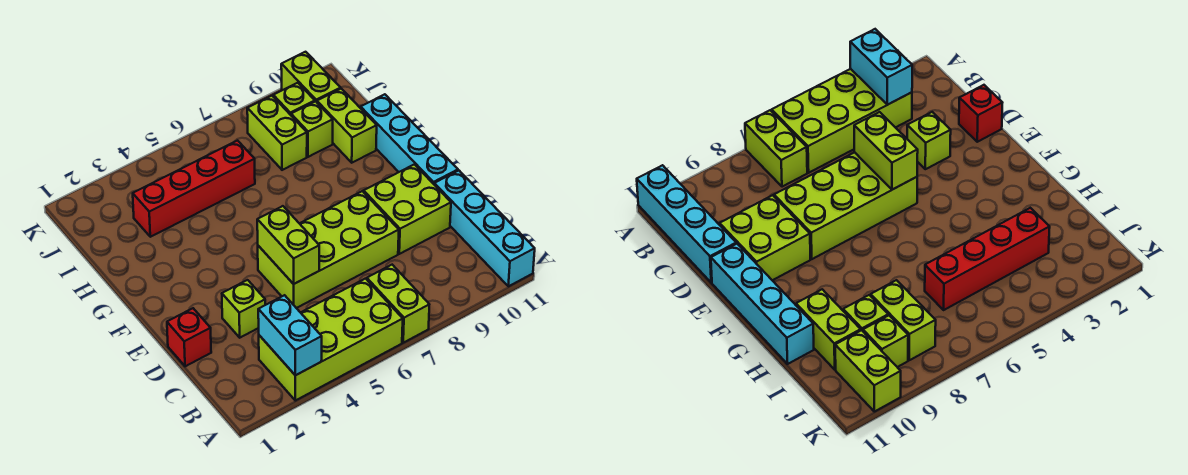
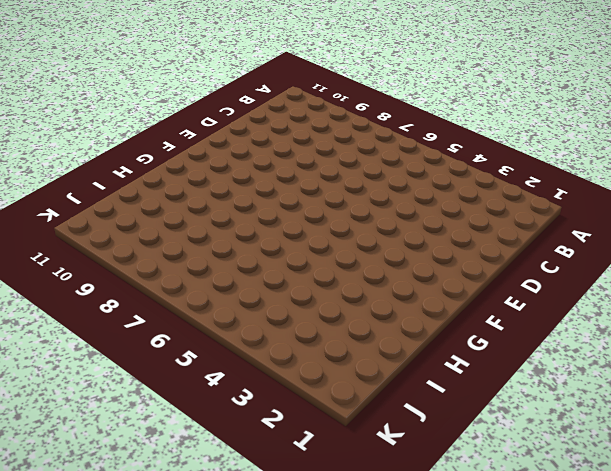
none -> lime brick A3:B6 level 1
none -> lime brick A7:B7 level 1
none -> cyan brick A11:D11 level 1

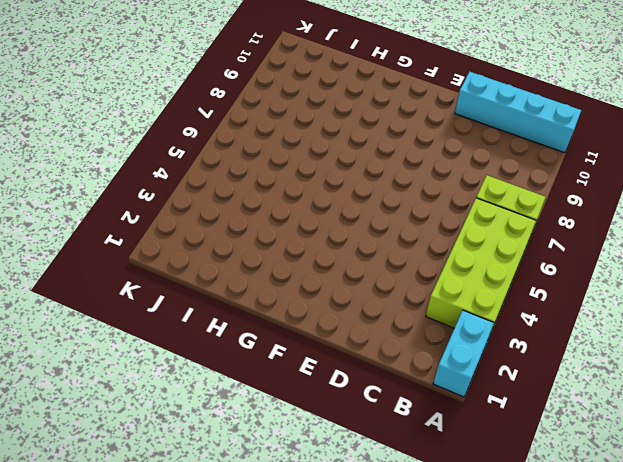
cyan brick A1:A2 level 1 -> cyan brick A3:B3 level 2
none -> red brick D1 level 1
none -> lime brick D3 level 1
none -> lime brick D5:E8 level 1

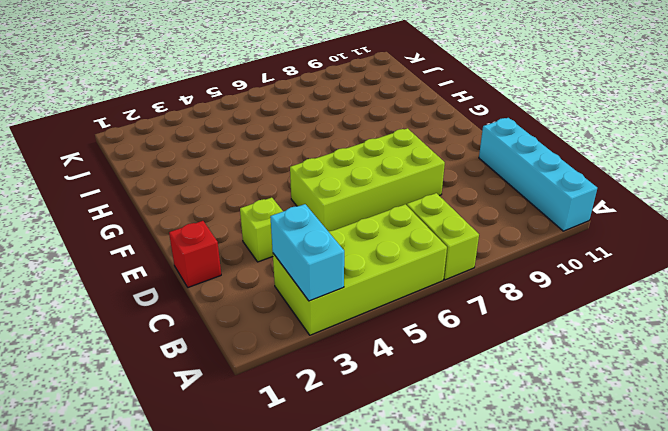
none -> lime brick D9:E10 level 1
none -> cyan brick E11:H11 level 1
none -> lime brick H10:I10 level 1

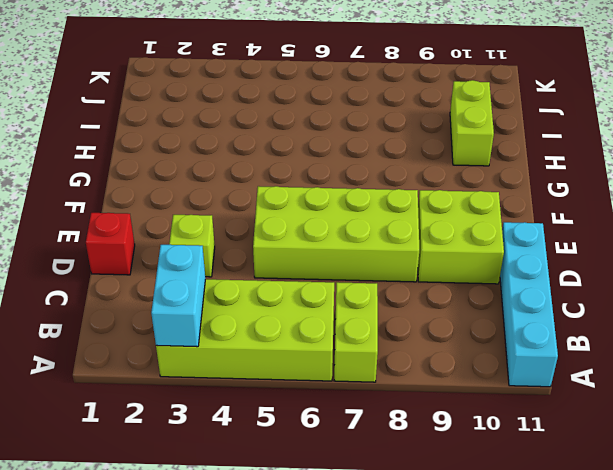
none -> cyan brick E11:H11 level 1
none -> red brick I3:I6 level 1
none -> lime brick I8:J8 level 1

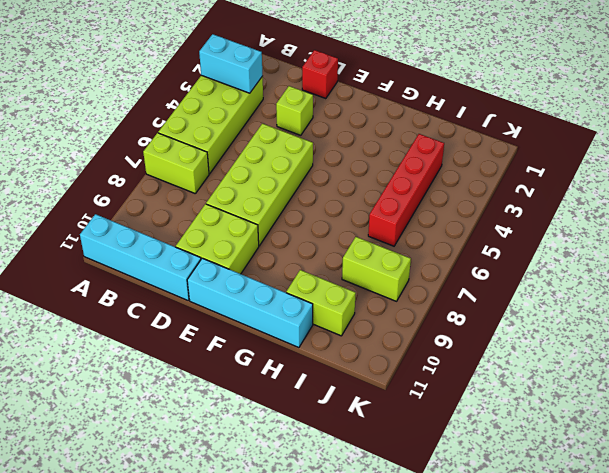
none -> lime brick I9 level 1
none -> lime brick J9 level 1
none -> lime brick J10:K10 level 1

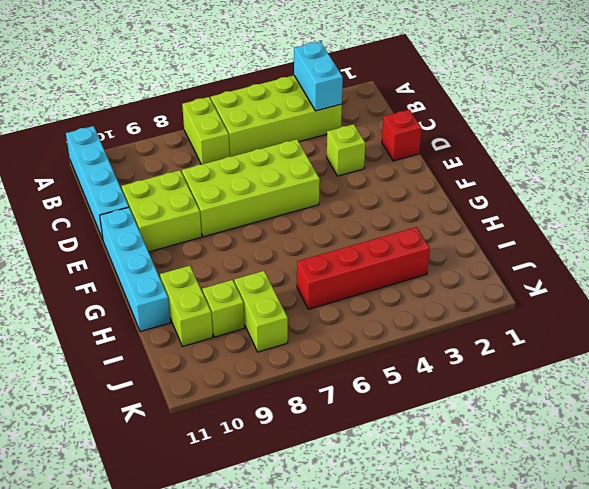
none -> lime brick J9 level 1
none -> lime brick J10:K10 level 1
none -> lime brick D5:E5 level 2

